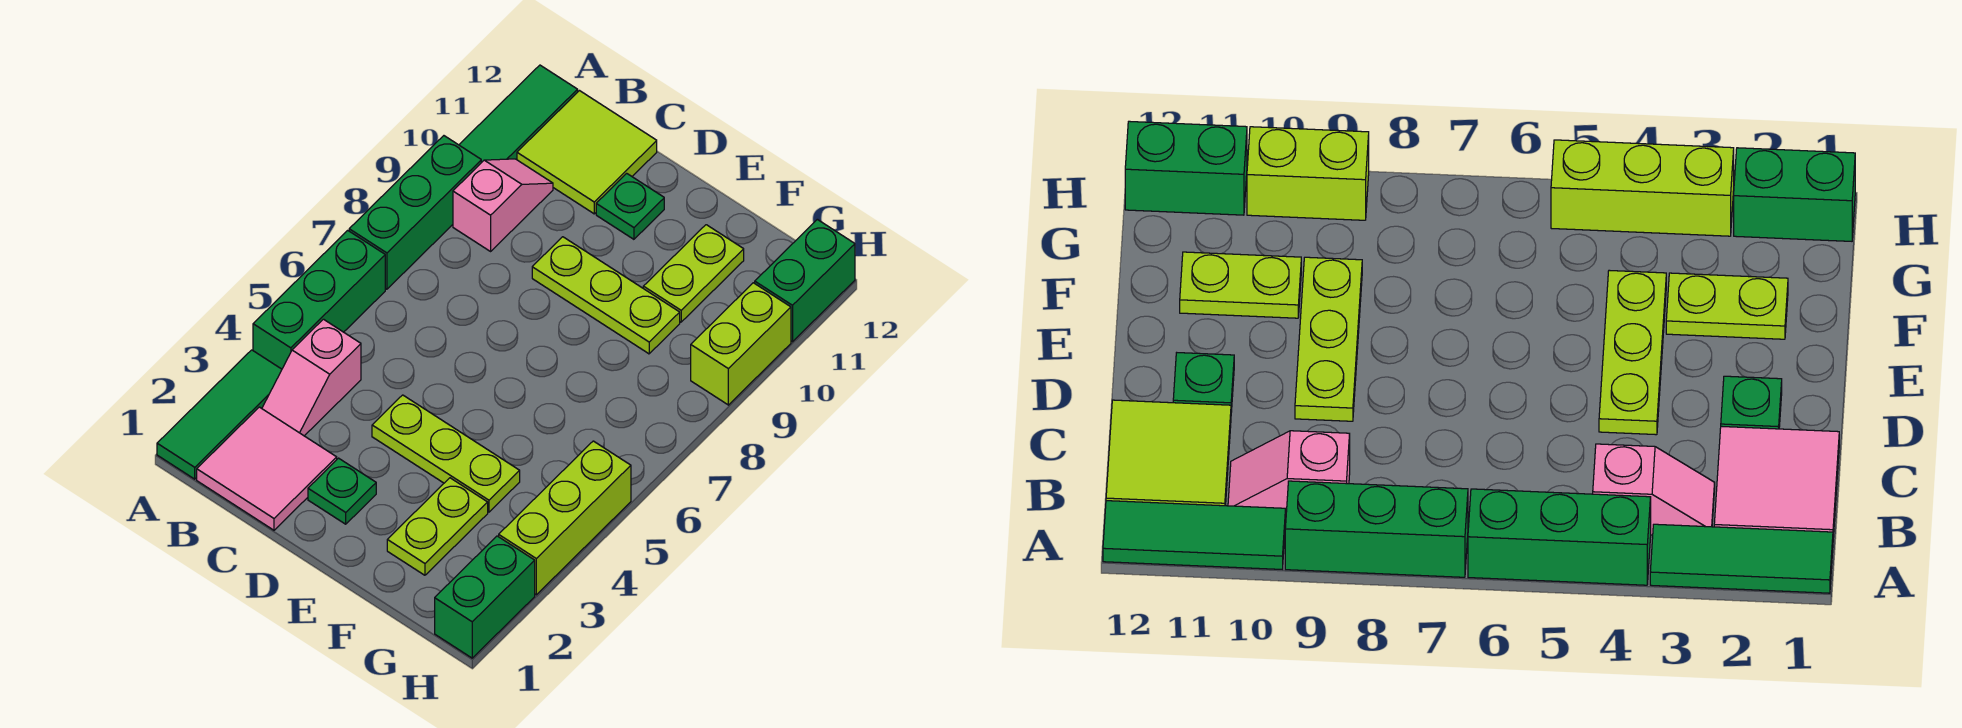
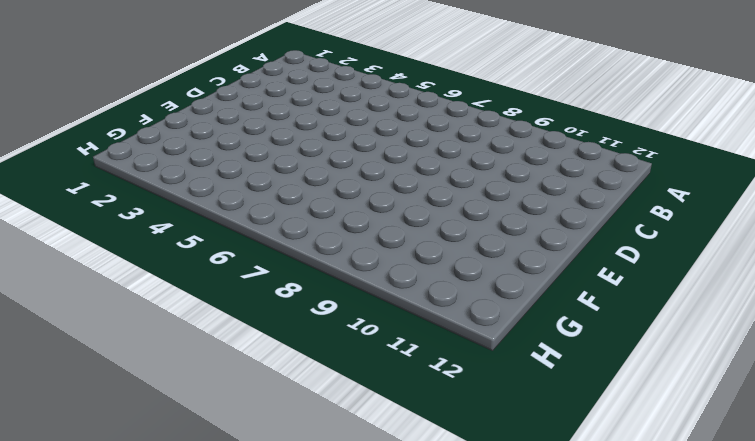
none -> green tile A1:A3 level 1
none -> green brick A4:A6 level 1
none -> green brick A7:A9 level 1

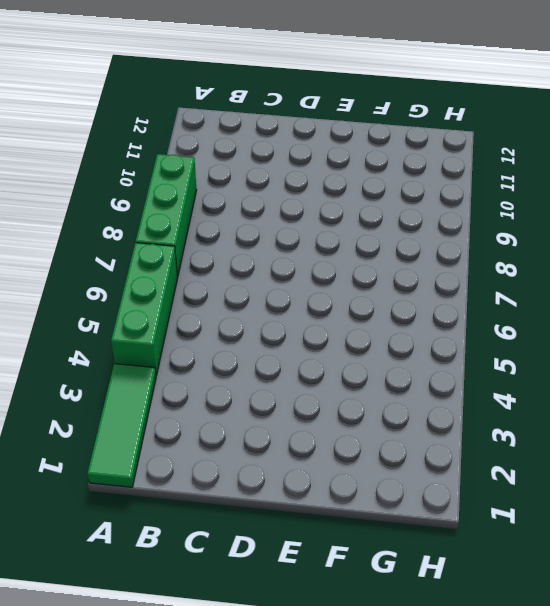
none -> green tile A10:A12 level 1
none -> pink tile B1:C2 level 1
none -> pink slope B3:B4 level 1 top 4

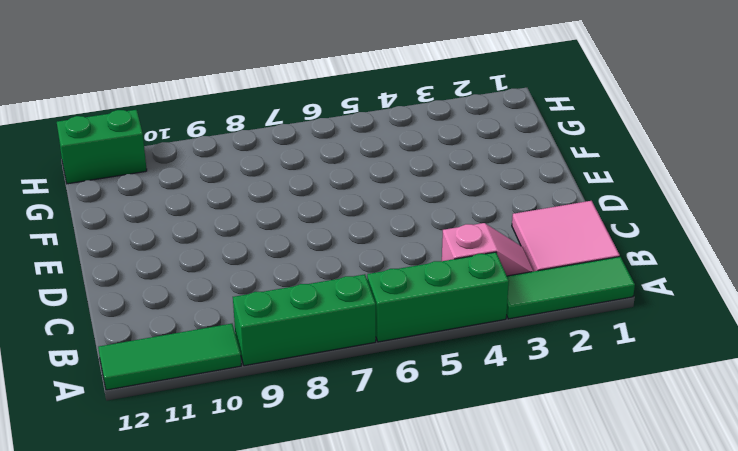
none -> pink slope B9:B10 level 1 top 9
none -> lime tile B11:C12 level 1
none -> green plate D2 level 1

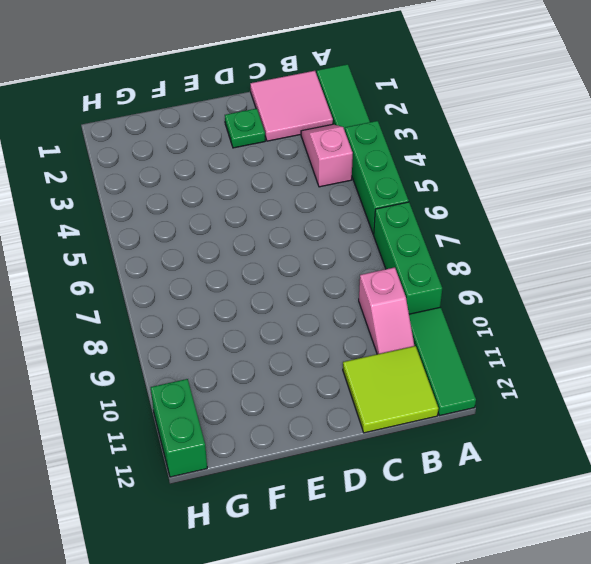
none -> lime plate D4:F4 level 1
none -> lime plate D9:F9 level 1
none -> green plate D11 level 1

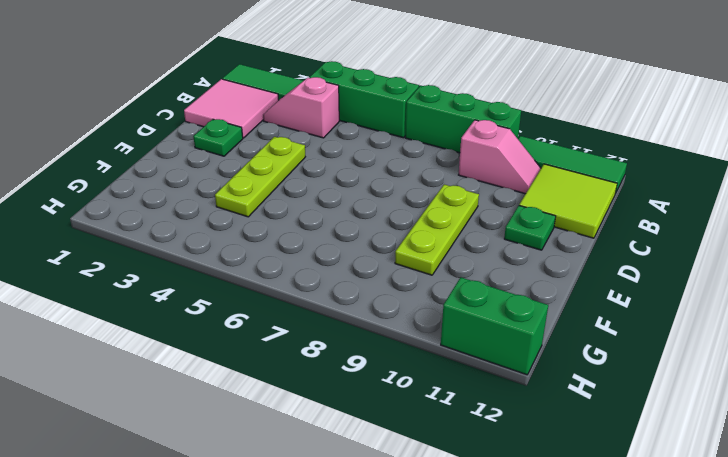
none -> lime plate F2:F3 level 1
none -> lime plate F10:F11 level 1
none -> green brick H1:H2 level 1

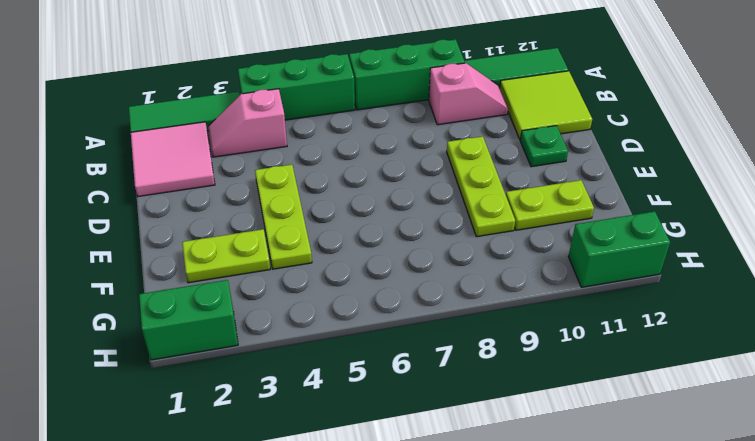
none -> green plate D2 level 1
none -> lime brick H3:H5 level 1
none -> lime brick H9:H10 level 1

